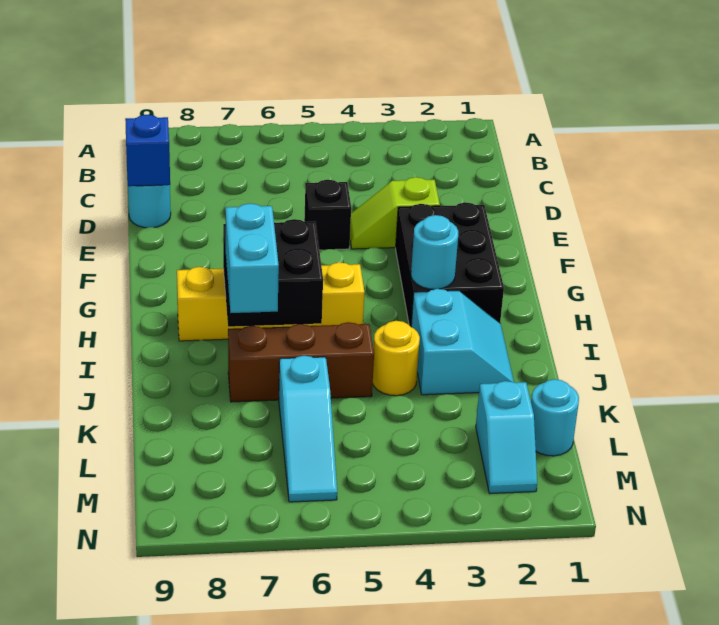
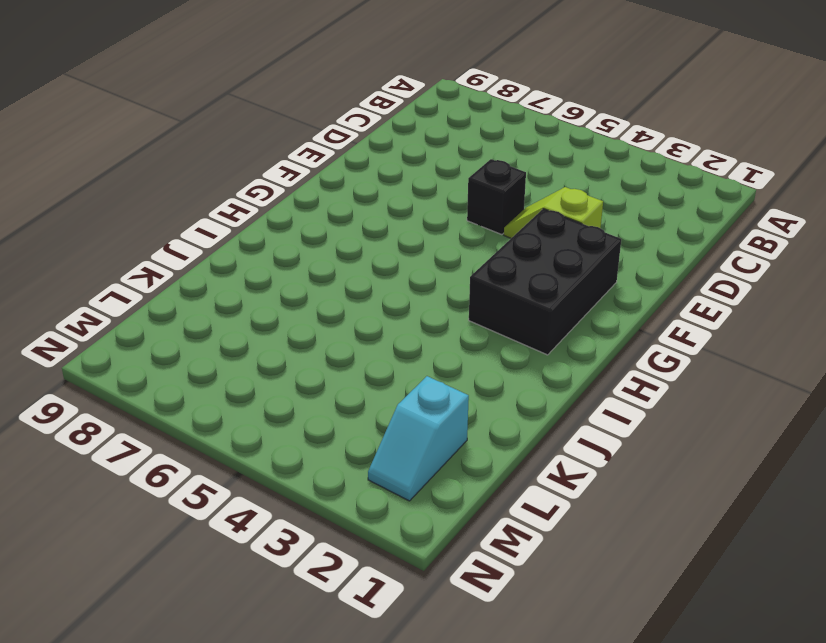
none -> cyan round brick D9 level 1
none -> yellow brick H5:H8 level 1
none -> cyan slope I2:J3 level 1 top 3

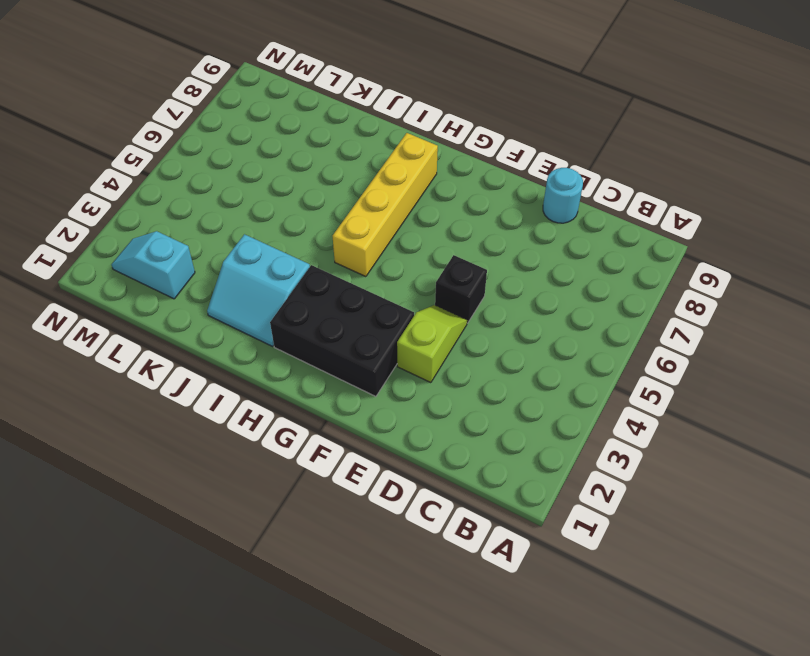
none -> yellow round brick J4 level 1
none -> brown brick J5:J7 level 1
none -> cyan slope K6:M6 level 1 top K

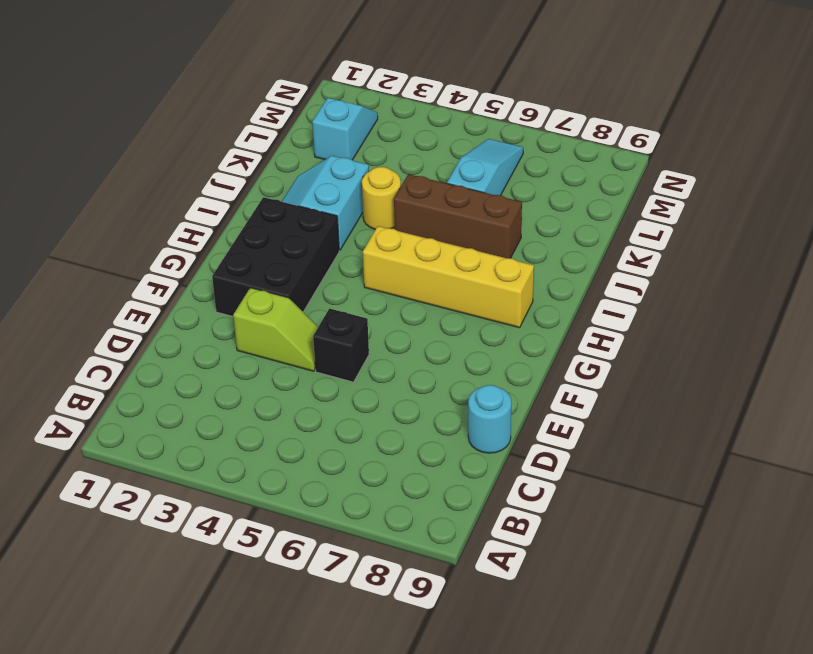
none -> cyan round brick L1 level 1
none -> blue brick D9 level 2
none -> cyan round brick H3 level 2

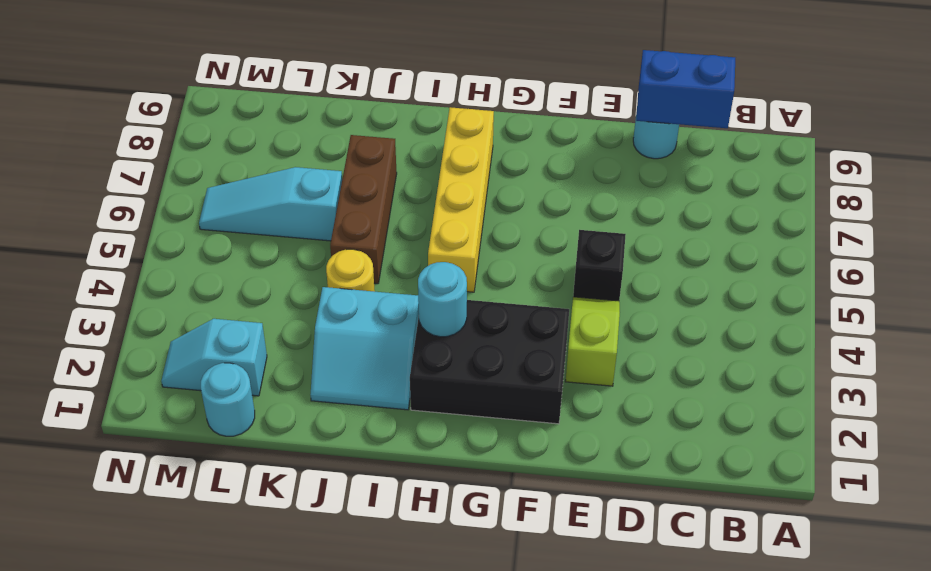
blue brick C9:D9 level 2 -> blue brick D9 level 2
none -> black brick H6:I7 level 2
none -> cyan brick I7:J7 level 3

